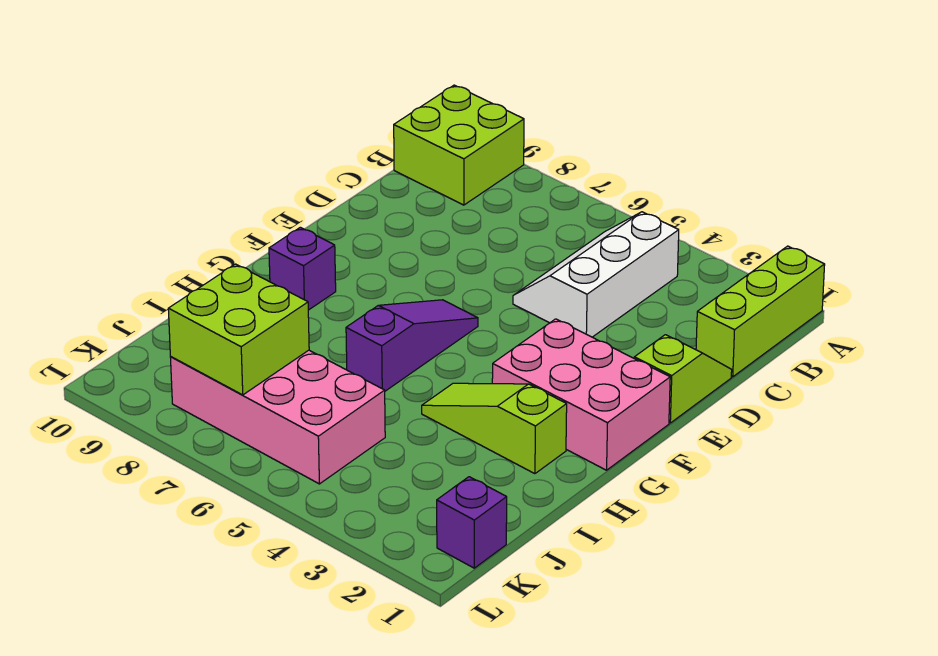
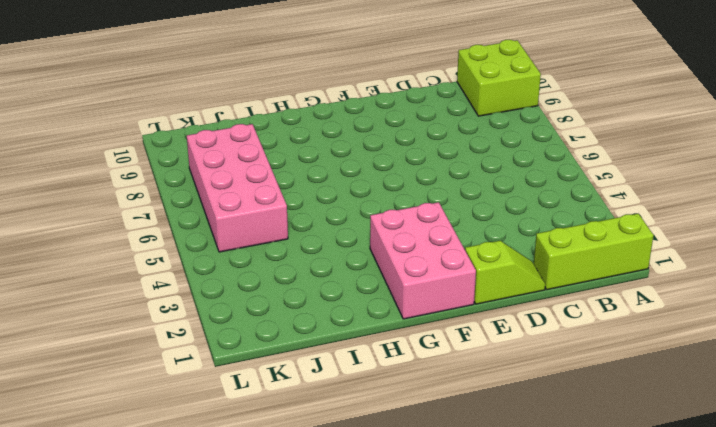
none -> white slope B4:D5 level 1 top 4
none -> purple slope F6:H6 level 1 top H

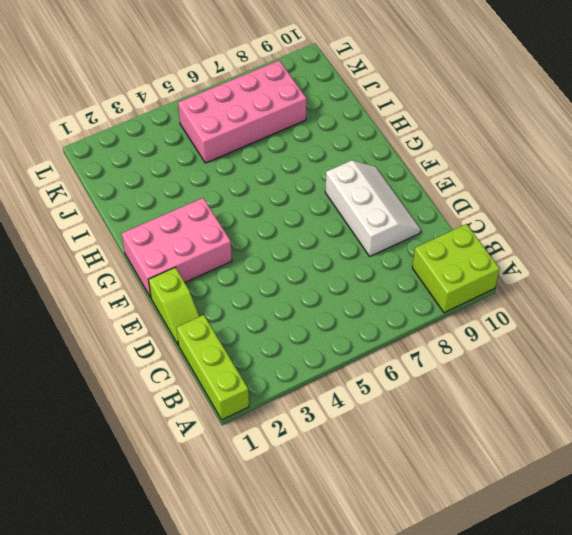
white slope D8:F9 level 1 top 8 -> white slope B4:D5 level 1 top 4
none -> purple slope F6:H6 level 1 top H
none -> purple brick G9 level 1

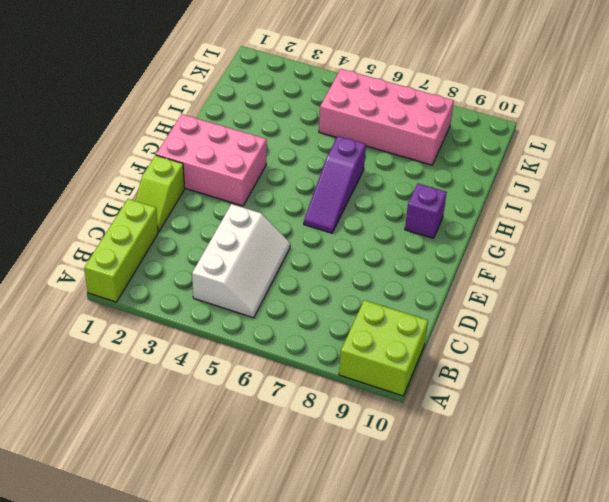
none -> lime slope H2:H4 level 1 top 2
none -> purple brick K1 level 1

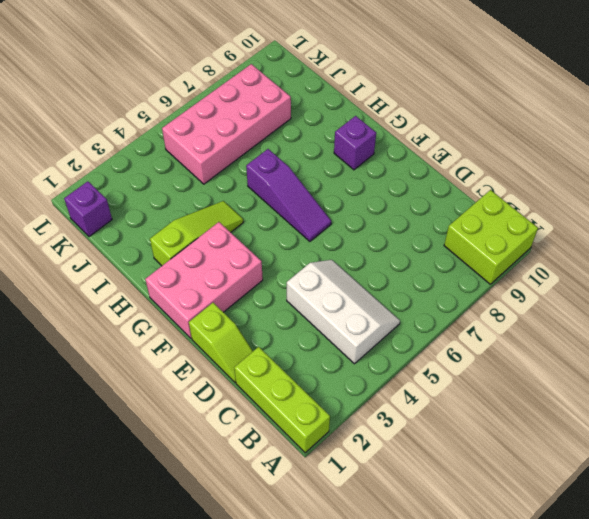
none -> lime brick J7:K8 level 2

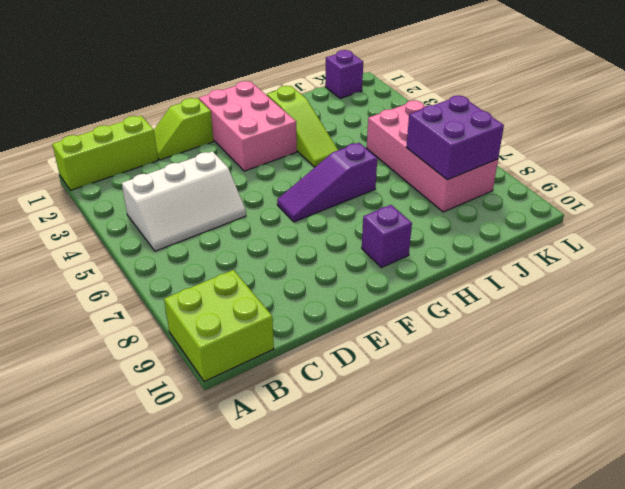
purple brick J7:K8 level 2 -> lime brick J7:K8 level 2

